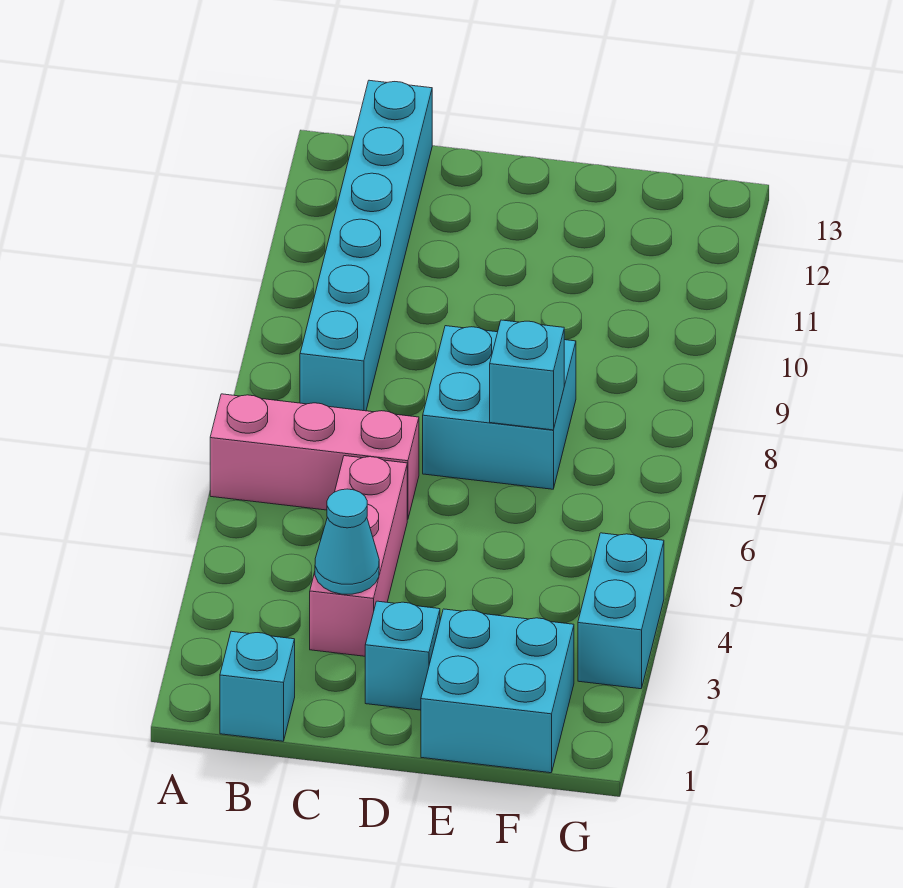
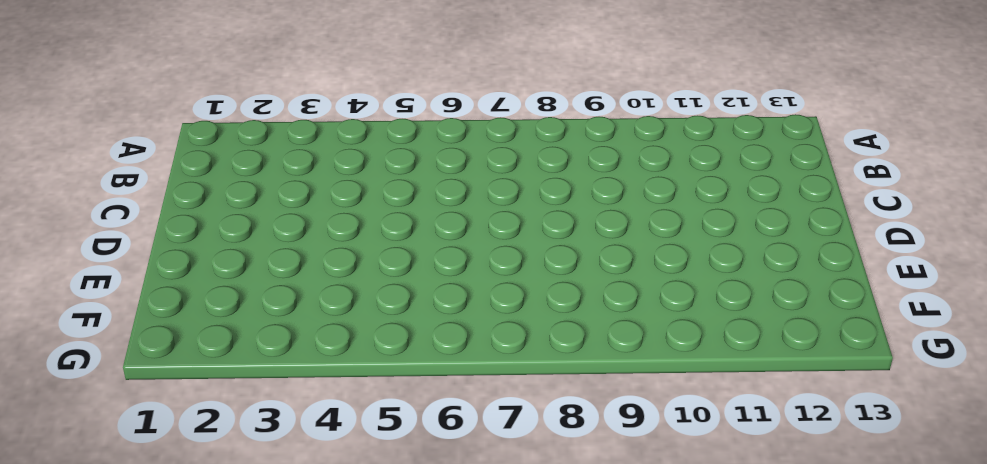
none -> pink brick A6:C6 level 1
none -> cyan brick B1 level 1

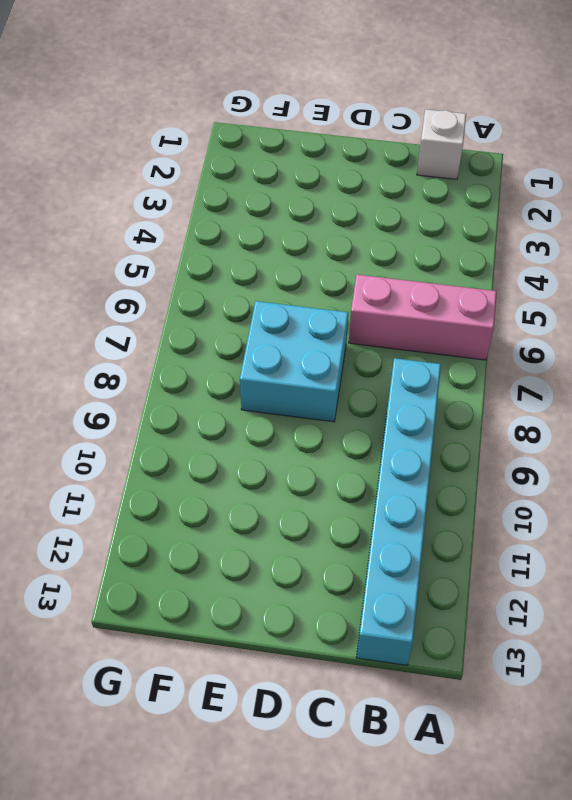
white brick B1 level 1 -> cyan brick B1 level 1
none -> pink brick C3:C5 level 1
none -> cyan brick D2 level 1

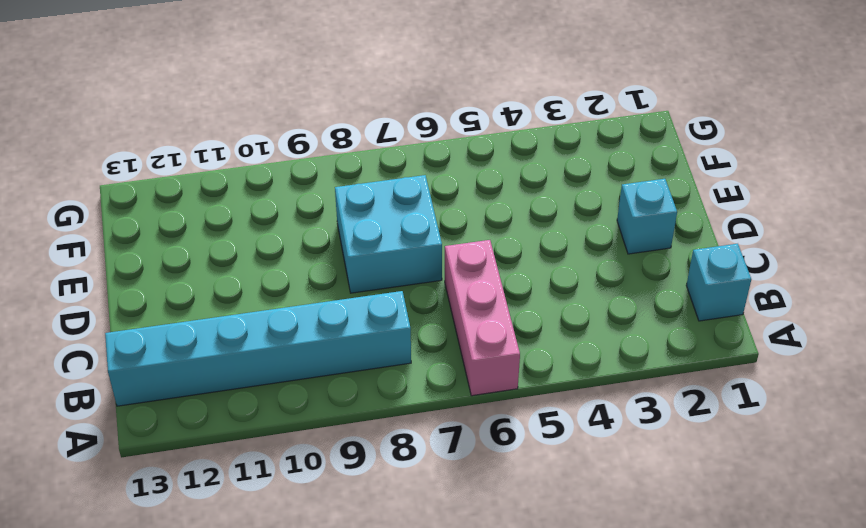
none -> pink brick C3:C5 level 1
none -> cyan brick E1:F2 level 1

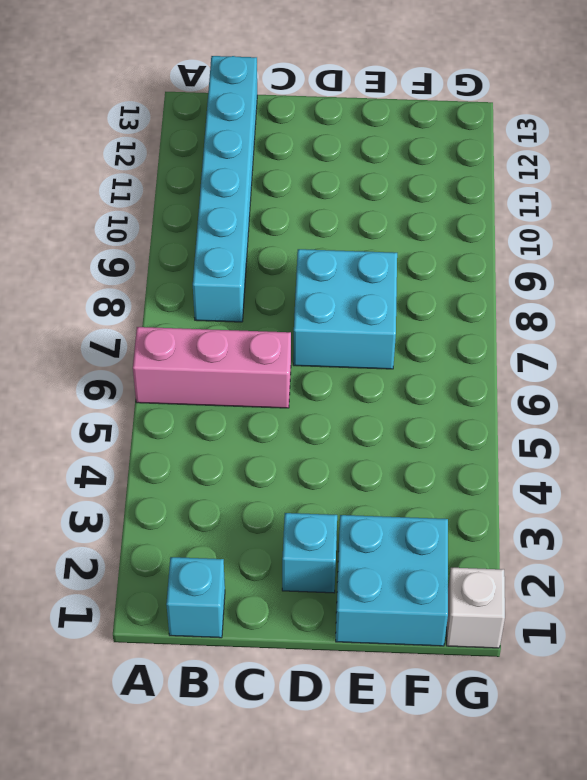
white brick G1 level 1 -> none
none -> pink brick C3:C5 level 1
none -> cyan brick G3:G4 level 1

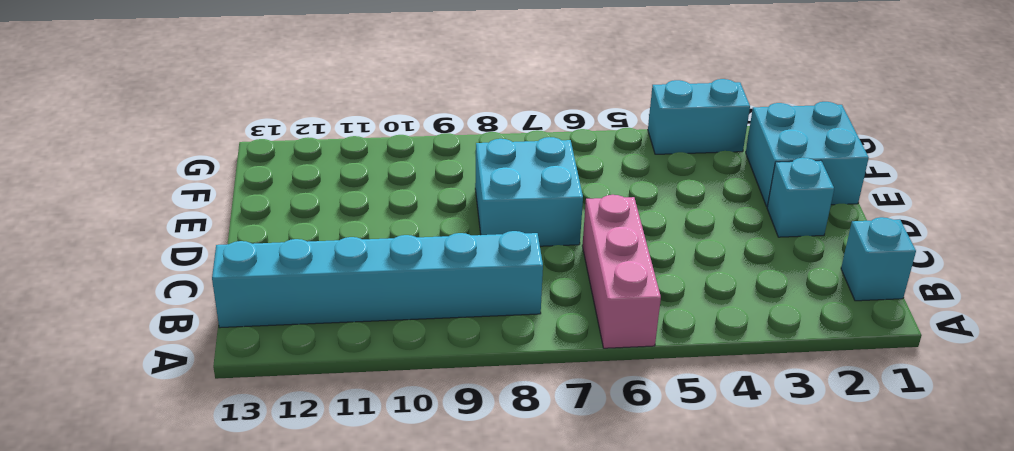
none -> pink brick C3:C5 level 1
none -> cyan cone C3 level 2

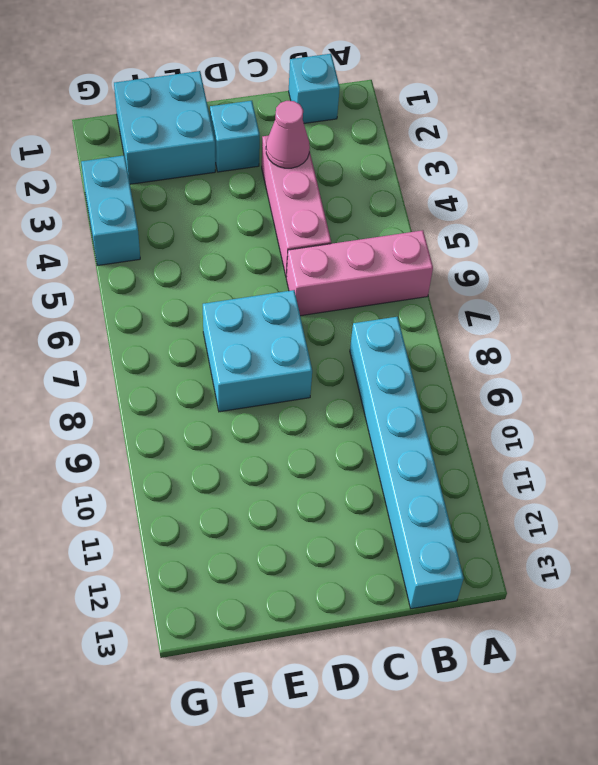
pink cone C3 level 2 -> cyan cone C3 level 2
none -> cyan brick E7 level 2

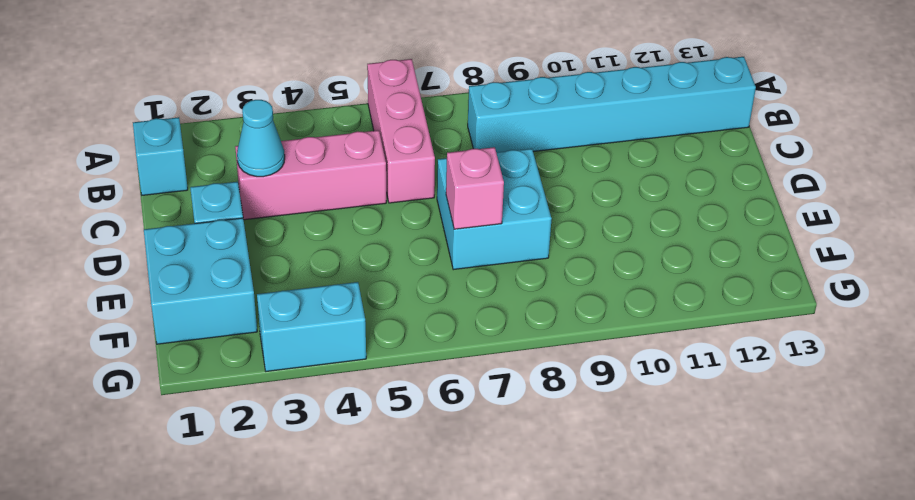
pink brick E7 level 2 -> cyan brick E7 level 2

